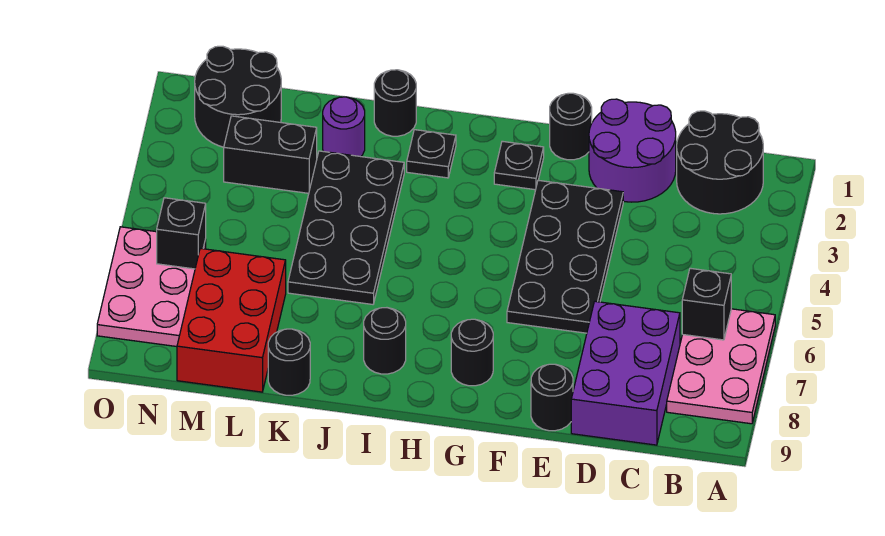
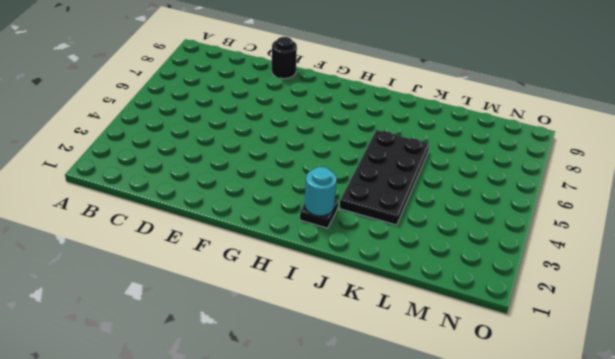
cyan round brick I2 level 2 -> none
none -> pink plate A6:B8 level 1
none -> black round brick B1:C2 level 1
none -> purple brick C7:D9 level 1

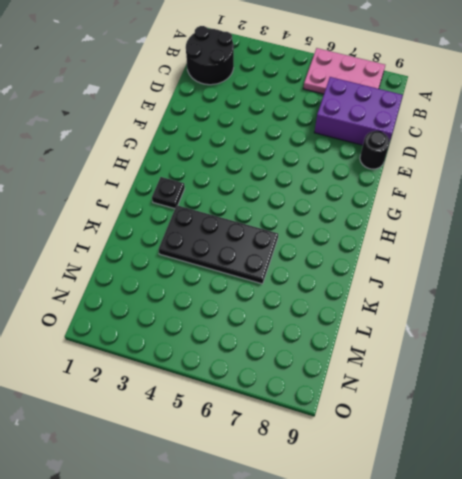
none -> purple round brick D1:E2 level 1
none -> black plate E3:F6 level 1
none -> black round brick F1 level 1

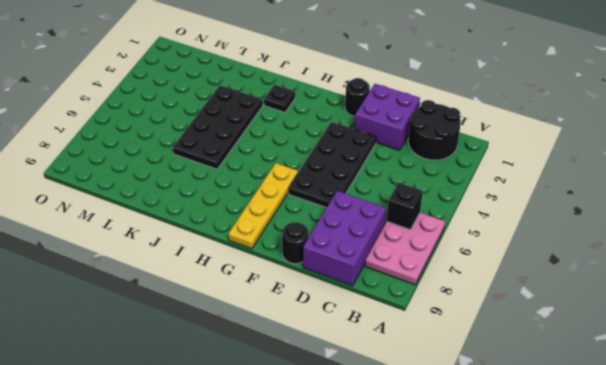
purple brick D1:E2 level 1 -> purple round brick D1:E2 level 1
yellow plate G6:G9 level 1 -> black round brick G8 level 1
none -> black plate G2 level 1
none -> black round brick I8 level 1
none -> black round brick J1 level 1

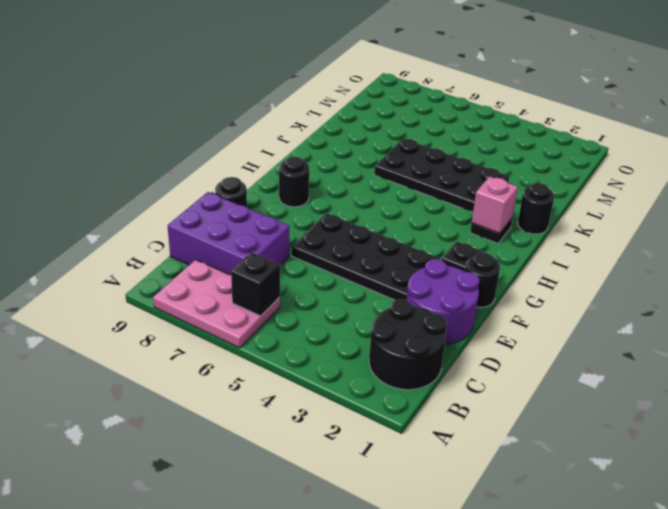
pink brick I2 level 2 -> none
none -> black round brick I8 level 1
none -> purple round brick K2 level 1
none -> black round brick K9 level 1

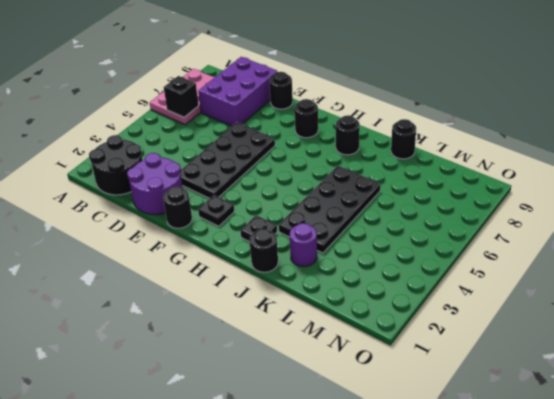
none -> black brick L3:M3 level 1
none -> red brick L7:M9 level 1
none -> black round brick M1:N2 level 1

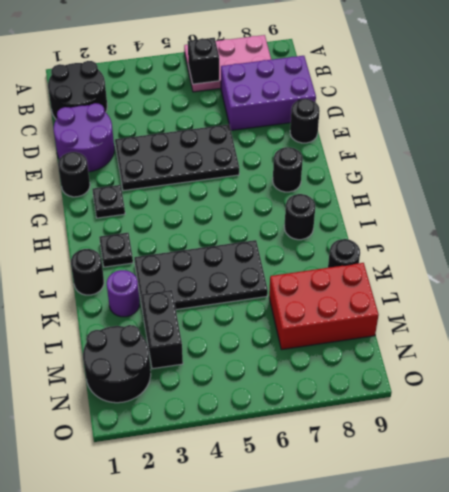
none -> pink plate N6:O8 level 1
none -> black brick N6 level 2

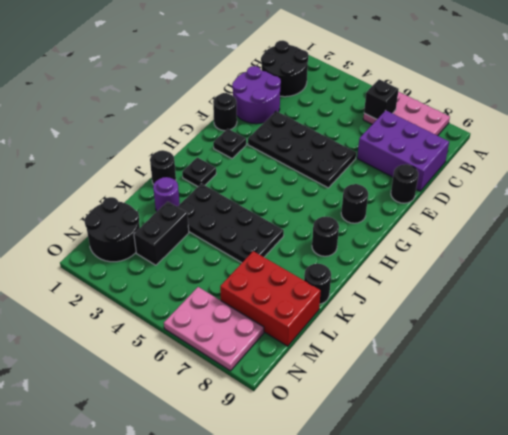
none -> black brick N6 level 2

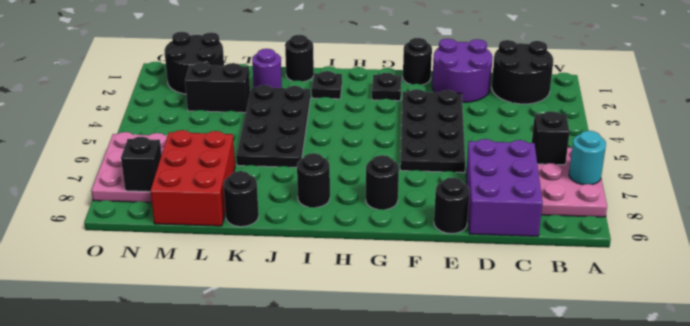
cyan round brick A7 level 2 -> none
black brick N8 level 2 -> black brick N6 level 2

